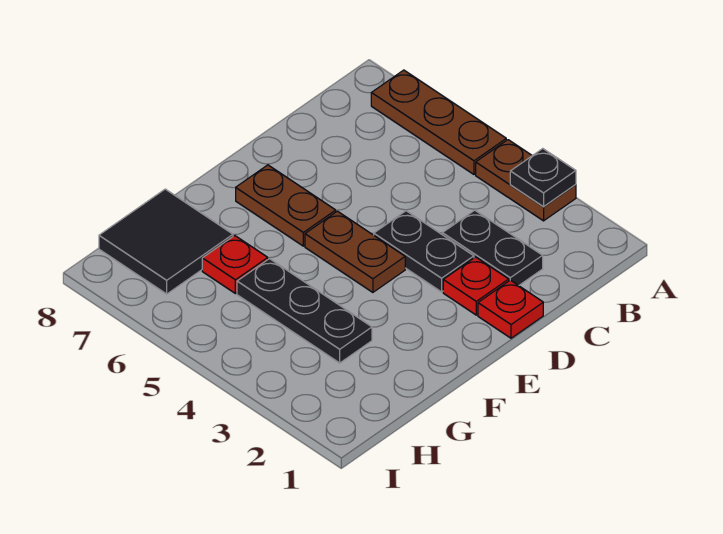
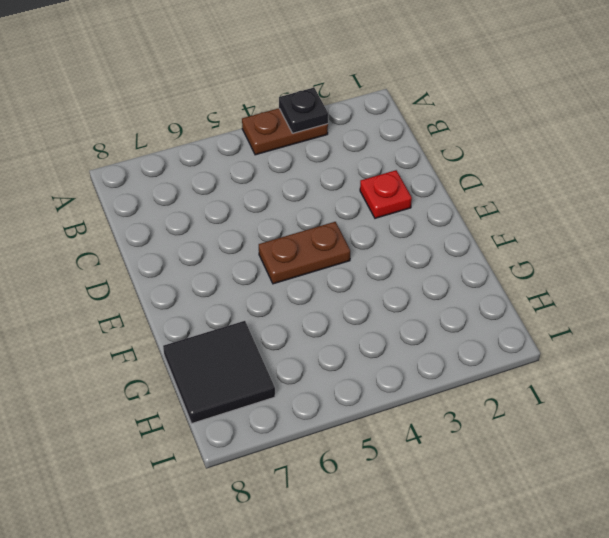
none -> brown plate A5:A7 level 1
none -> black plate C2:C3 level 1
none -> red plate D1 level 1

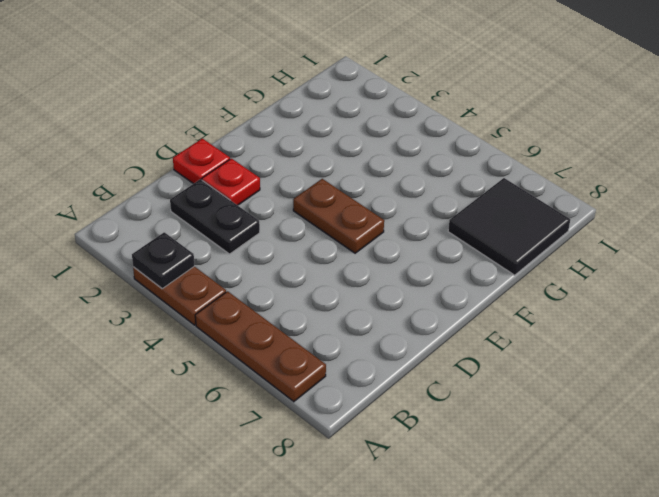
none -> black plate D3:D4 level 1
none -> brown plate E6:E7 level 1
none -> black plate G3:G5 level 1

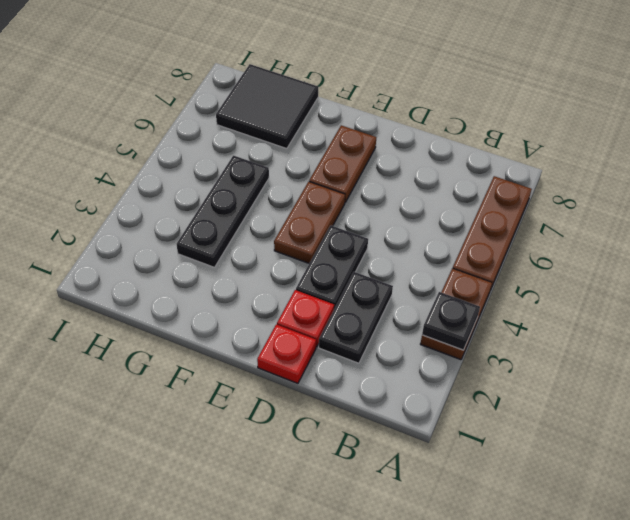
none -> red plate G6 level 1

